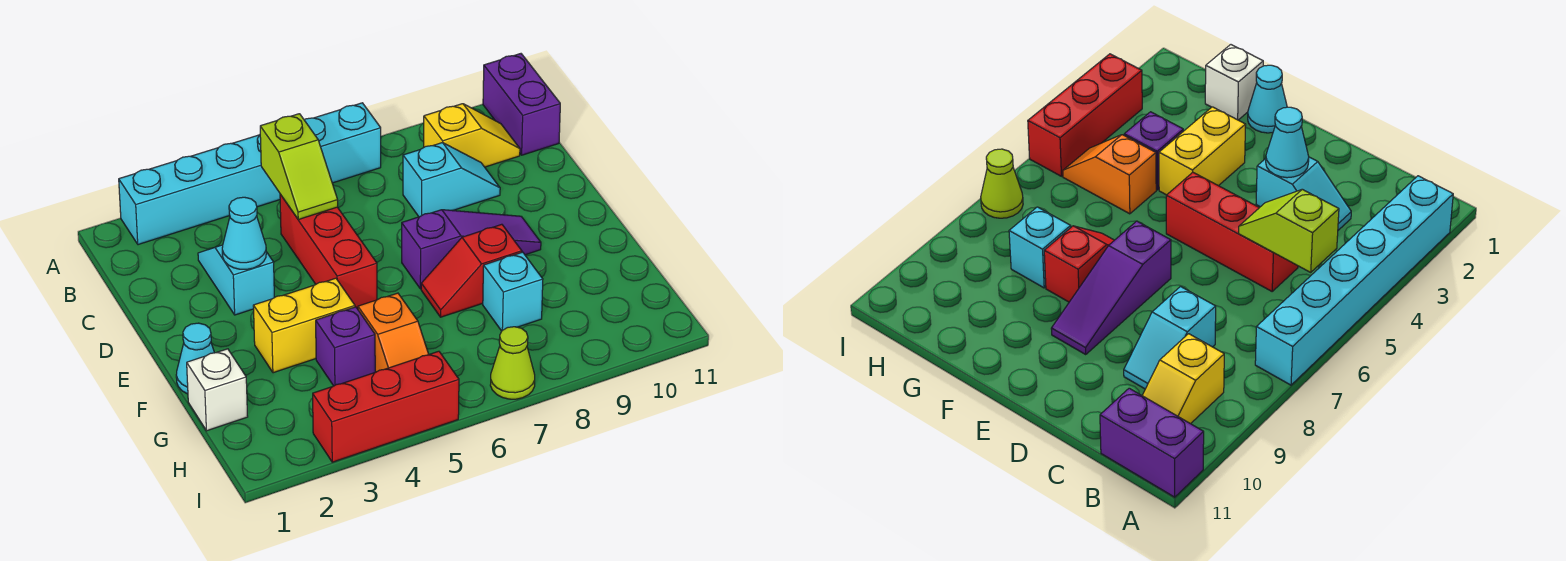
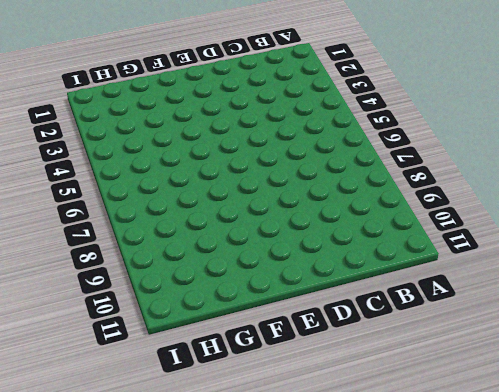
none -> cyan brick A2:A7 level 1
none -> purple brick A11:B11 level 1
none -> yellow slope B9:B10 level 1 top 9

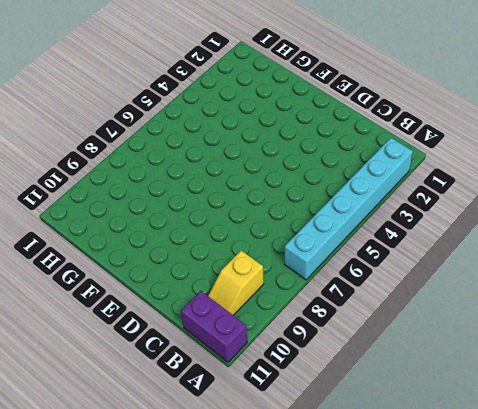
none -> cyan slope C3:D3 level 1 top D
none -> red brick C5:E5 level 1
none -> cyan slope C8:C9 level 1 top 8

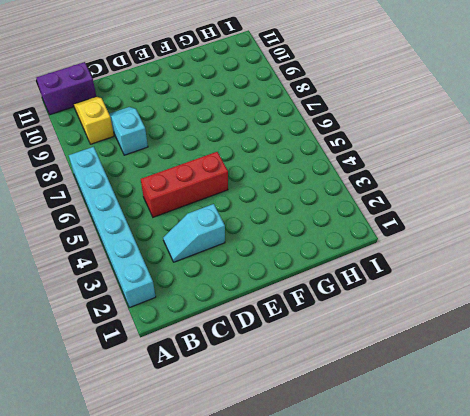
none -> purple slope E7:E9 level 1 top 7
none -> cyan cone F1 level 1
none -> yellow brick F3:F4 level 1

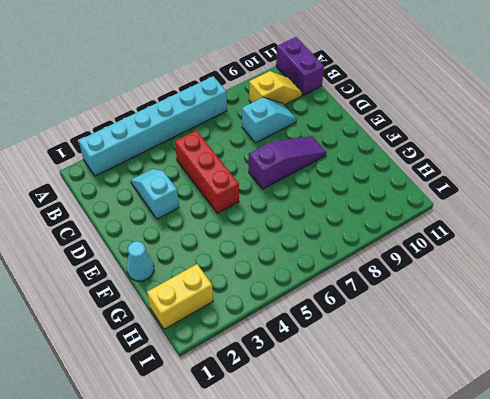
yellow brick H1:H2 level 1 -> yellow brick F3:F4 level 1
none -> red slope F7:F8 level 1 top 8
none -> white brick G1 level 1
none -> purple brick G4 level 1

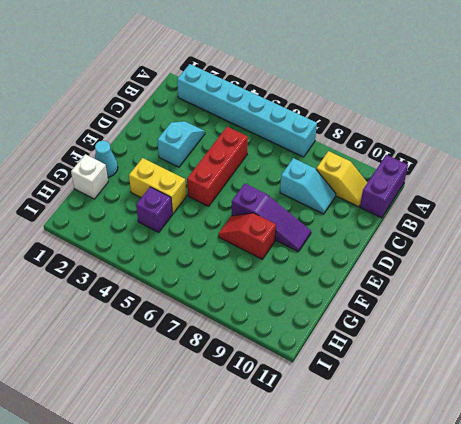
none -> orange slope G5:H5 level 1 top G
none -> cyan brick G8 level 1
none -> red brick I3:I5 level 1

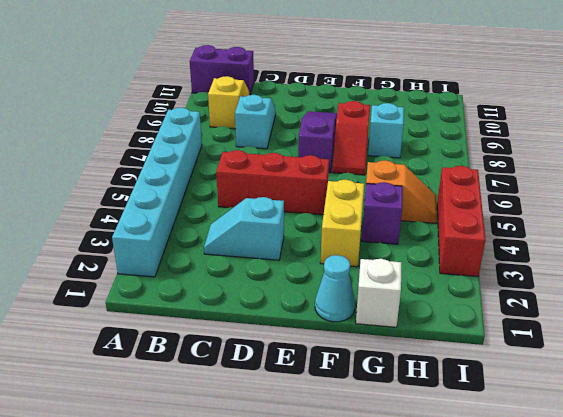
none -> lime cone I7 level 1
none -> lime slope B5:C5 level 2 top B
none -> cyan cone D3 level 2

